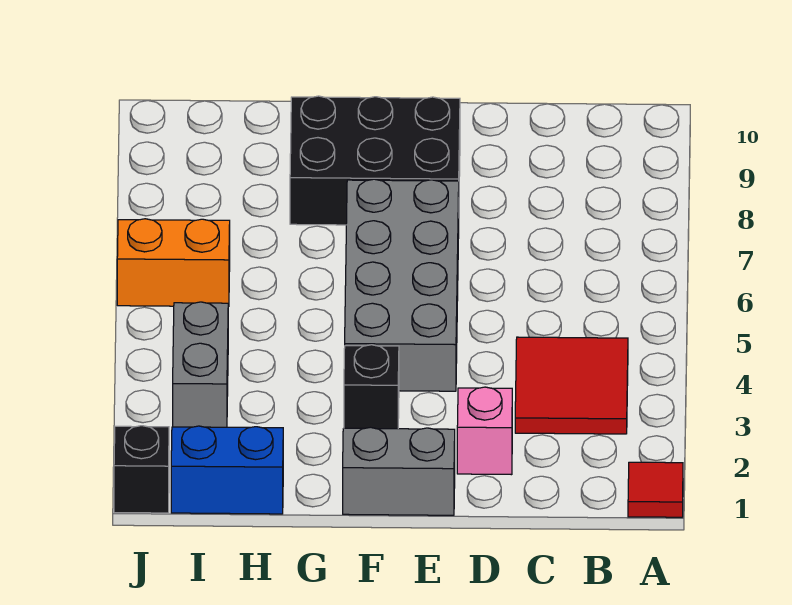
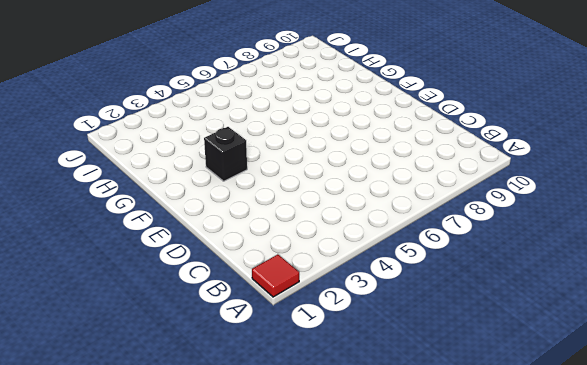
none -> red tile B3:C4 level 1
none -> pink brick D2 level 1

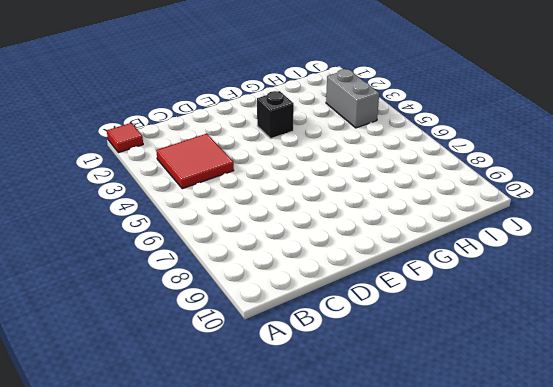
none -> pink brick D2 level 1
none -> grey brick E1:F1 level 1

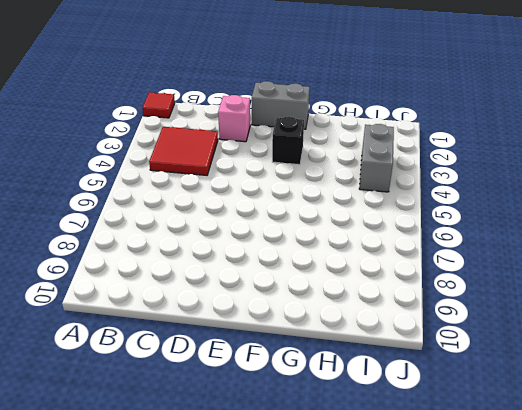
none -> grey brick E4:F7 level 1
none -> black brick E8:G9 level 1

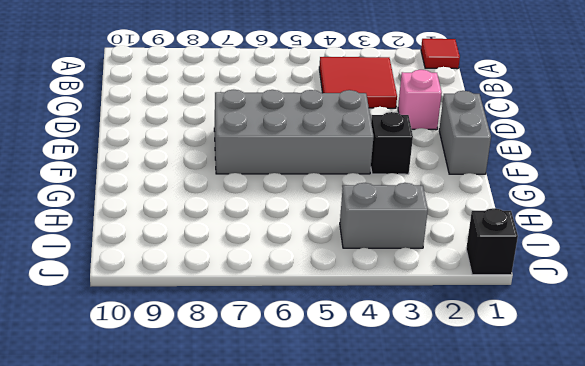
none -> black brick E8:G9 level 1
none -> blue brick H1:I1 level 1

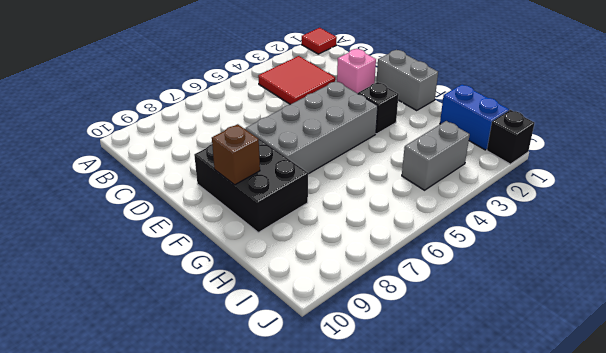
brown brick F9 level 2 -> none
none -> orange brick I6:J6 level 1

